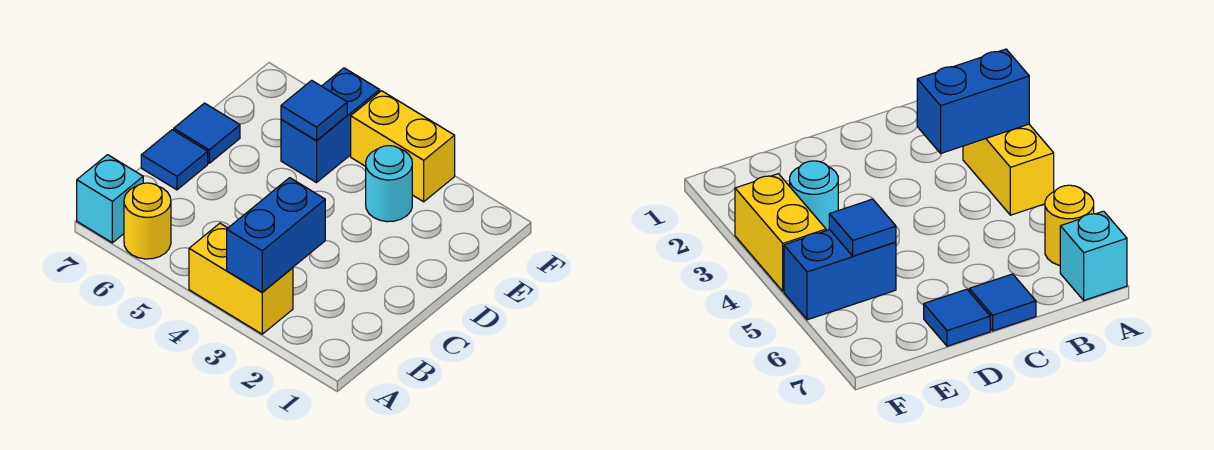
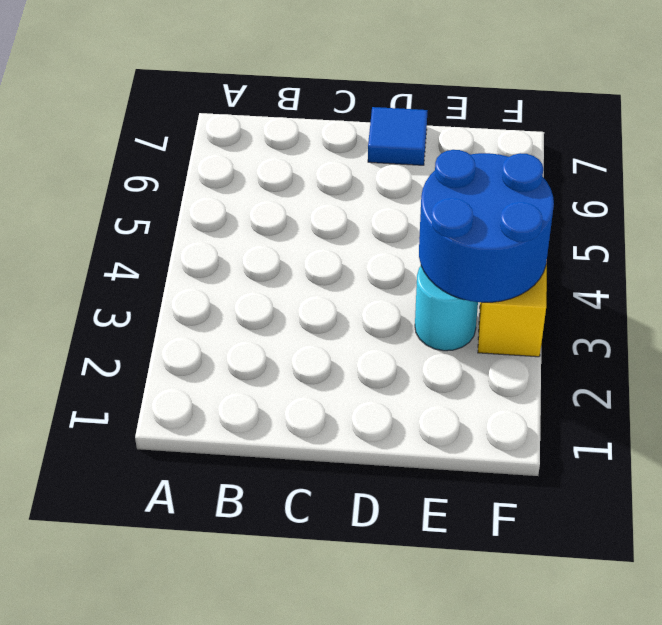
blue round brick E3:F4 level 2 -> none
none -> yellow brick A3:A4 level 1
none -> yellow round brick A6 level 1

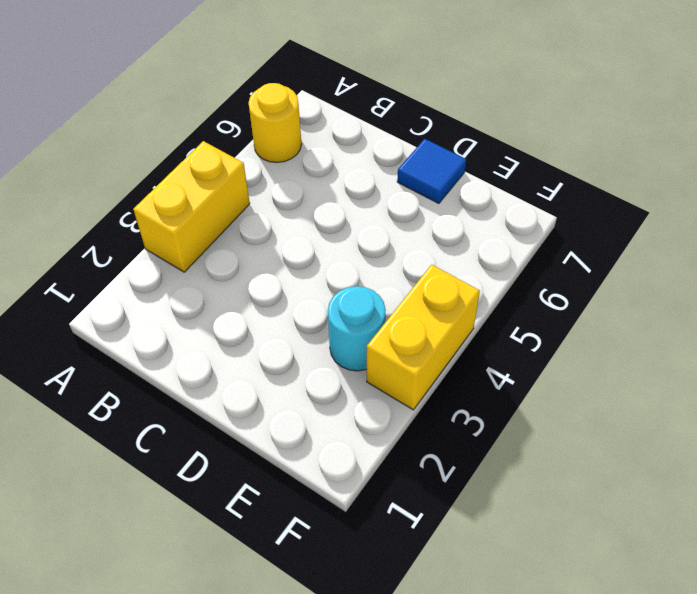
none -> cyan brick A7 level 1
none -> blue tile C7 level 1

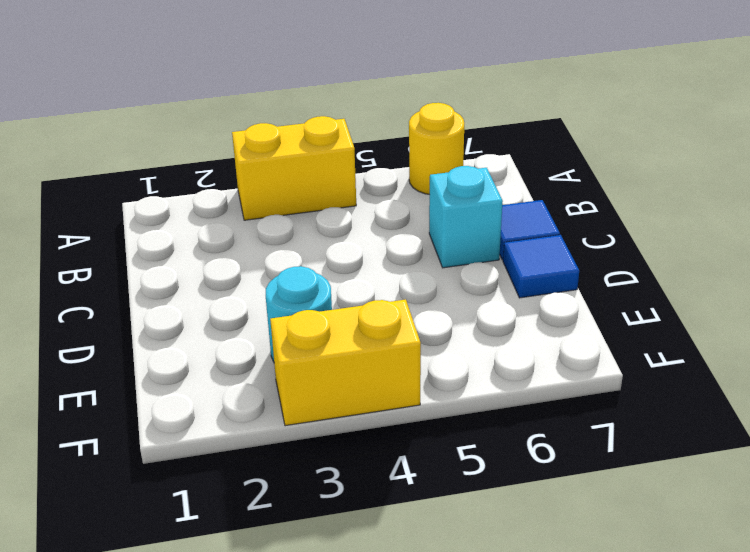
cyan brick C6 level 1 -> cyan brick A7 level 1
none -> blue brick E5:F5 level 1
none -> blue brick A3:B3 level 2

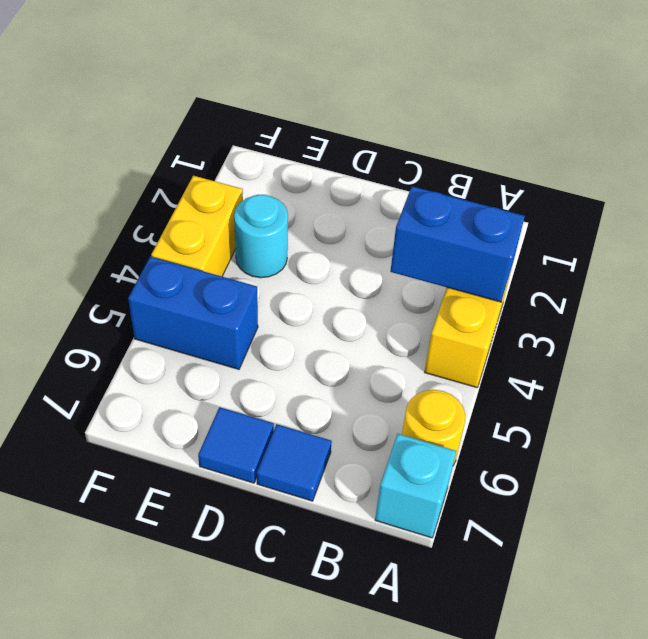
none -> blue tile E5 level 2

